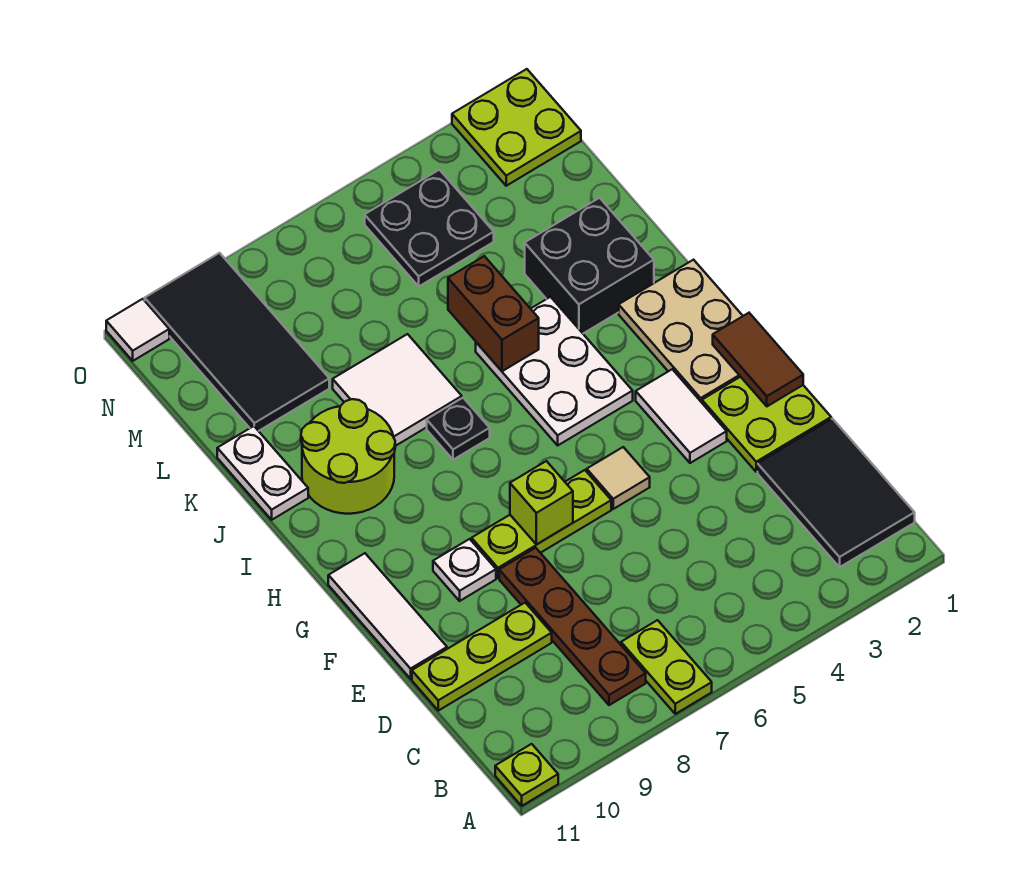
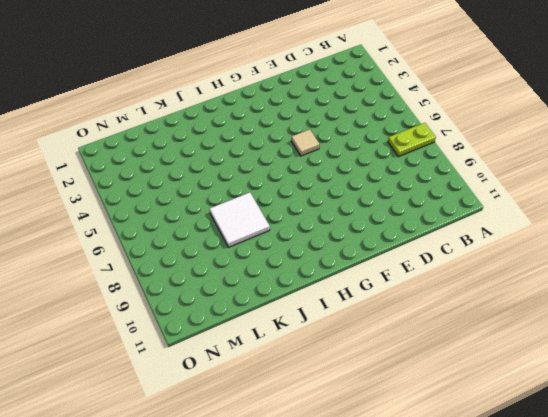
none -> lime plate A11 level 1
none -> black tile B1:D2 level 1
none -> brown plate B8:E8 level 1

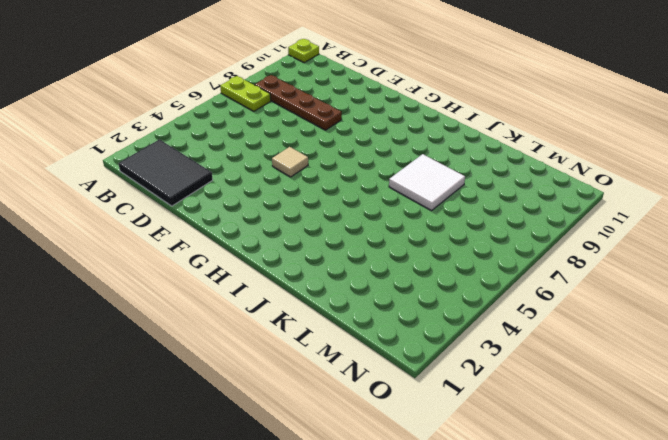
none -> lime plate D9:D11 level 1
none -> lime plate E1:F2 level 1
none -> white tile E11:G11 level 1

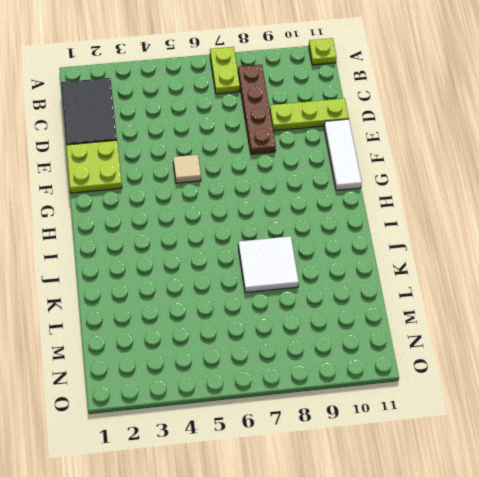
none -> white tile F3:G3 level 1
none -> lime plate F6:F8 level 1
none -> white plate F9 level 1

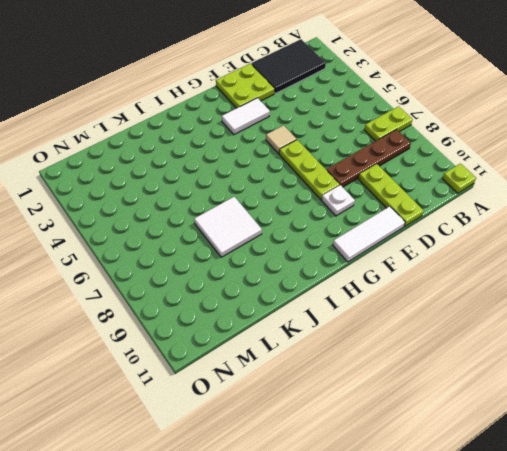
none -> tan plate G1:I2 level 1
none -> white plate H4:J5 level 1
none -> black plate I7 level 1

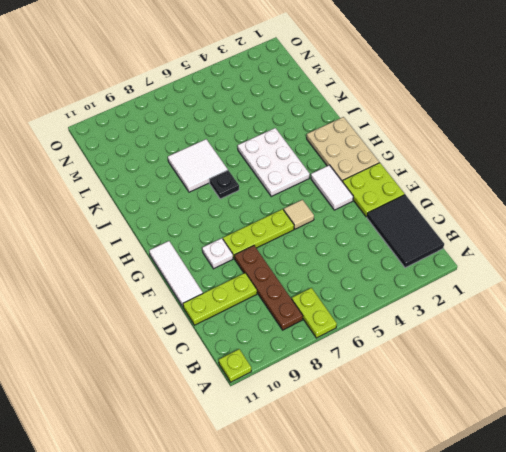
none -> lime round brick I9:J10 level 1
none -> black brick J2:K3 level 1
none -> white plate J11:K11 level 1

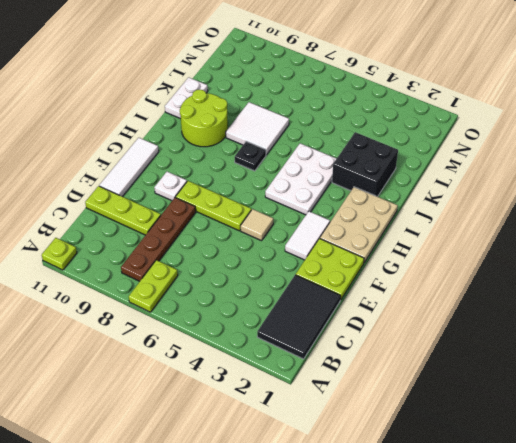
none -> black tile L9:O10 level 1
none -> black plate M4:N5 level 1
none -> lime plate N1:O2 level 1

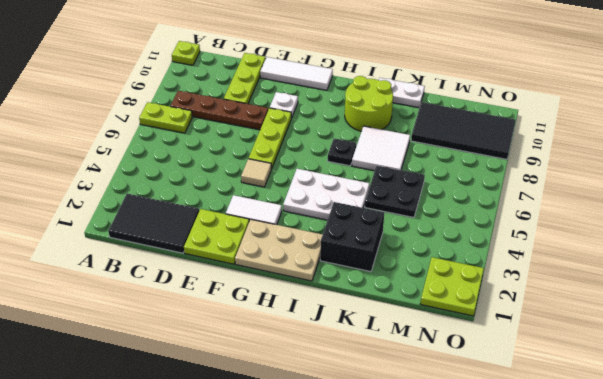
black plate K5:L6 level 1 -> black plate M4:N5 level 1
none -> white tile O11 level 1
none -> brown tile F1:G1 level 2
none -> lime brick F7 level 2

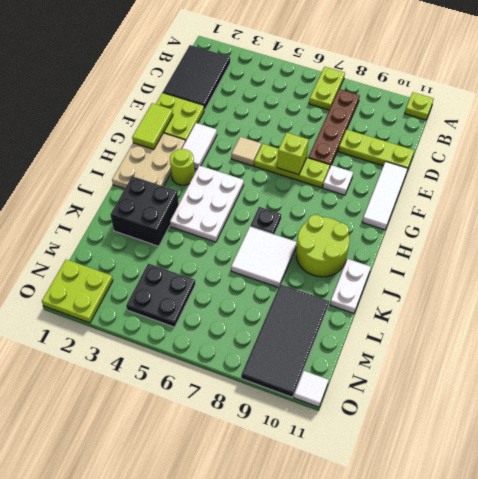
lime tile F1:G1 level 2 -> brown tile F1:G1 level 2
lime round brick H3 level 1 -> none
none -> brown brick J5:K5 level 2

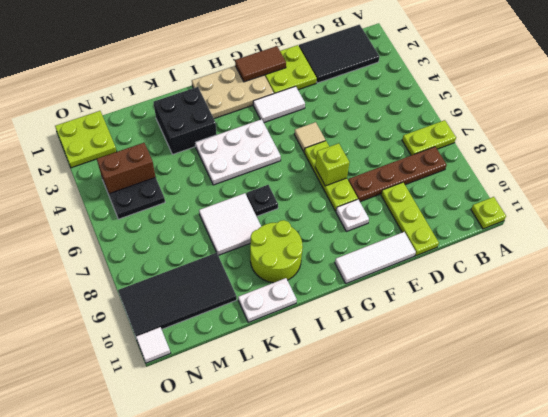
brown brick M4:N4 level 2 -> brown brick J5:K5 level 2

